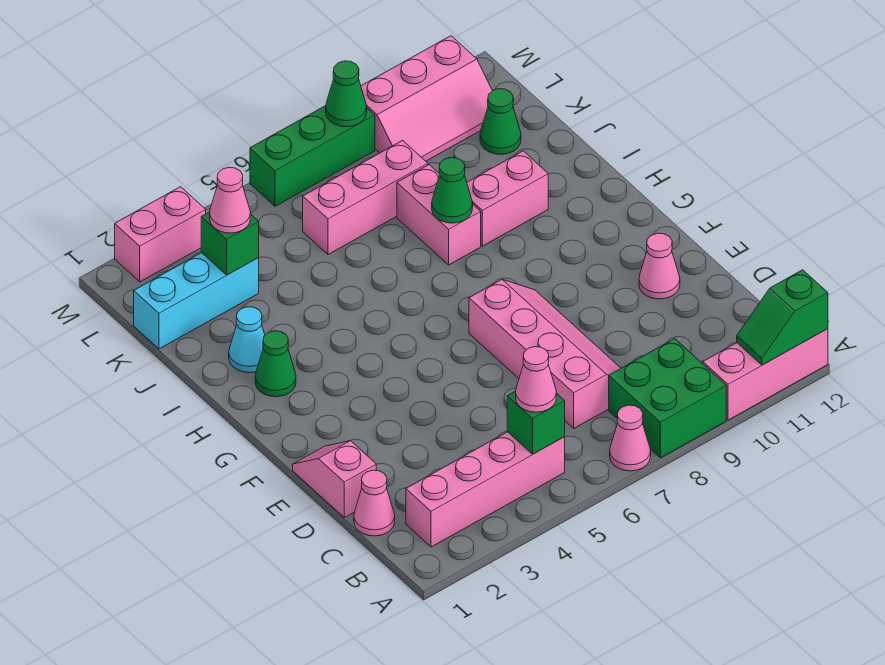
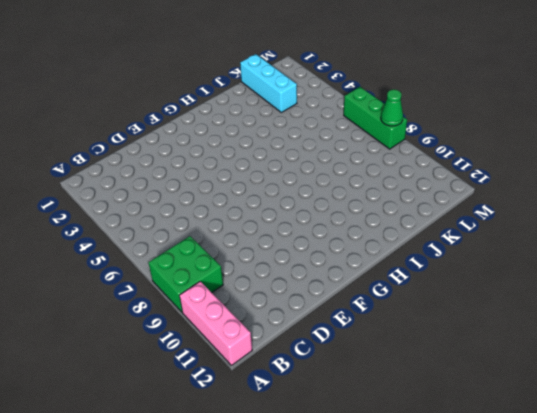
none -> pink cone A7 level 1
none -> pink brick B2:B5 level 1
none -> pink cone C1 level 1

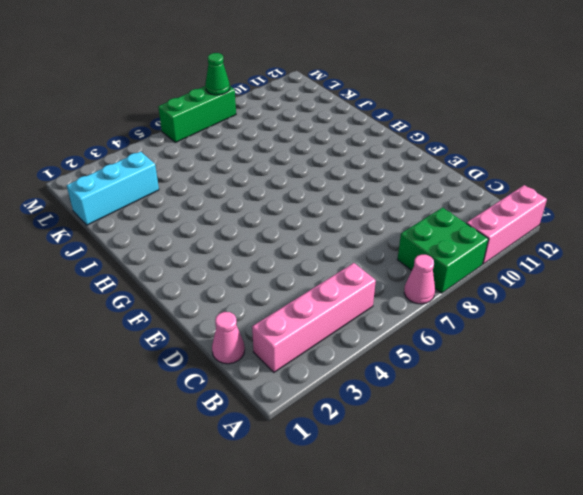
none -> pink slope C7:F8 level 1 top 7
none -> pink slope D1:E1 level 1 top D
none -> pink cone E11 level 1

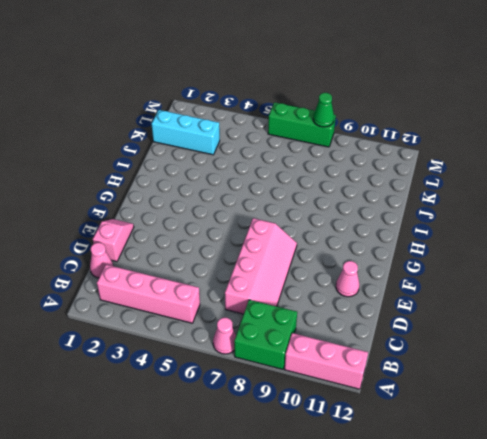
none -> green cone H2 level 1
none -> cyan cone I2 level 1
none -> pink brick I8:J8 level 1

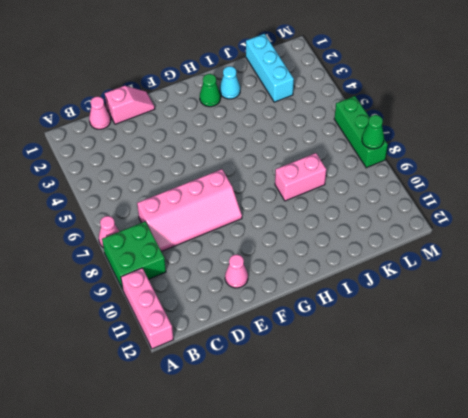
none -> pink brick B2:B5 level 1
none -> pink brick I9:I10 level 1
none -> pink brick K6:K8 level 1

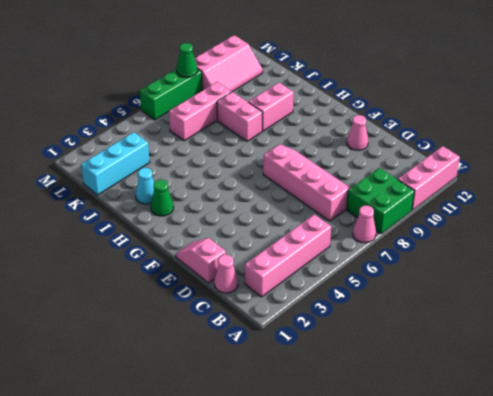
none -> green cone K11 level 1
none -> pink brick M2:M3 level 1
none -> green slope A11:A12 level 2 top 12

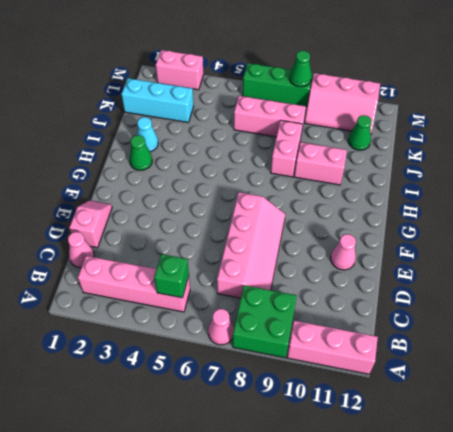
none -> green slope A11:A12 level 2 top 12
none -> green cone I8 level 2
none -> green brick K3 level 2

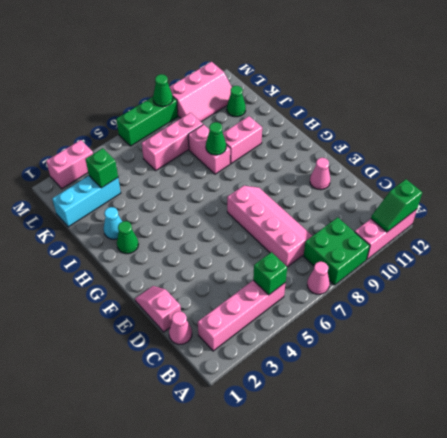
none -> pink cone B5 level 3
none -> pink cone K3 level 3

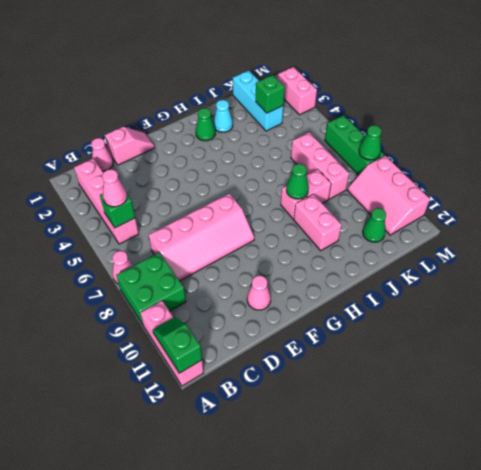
none -> pink cone K3 level 3

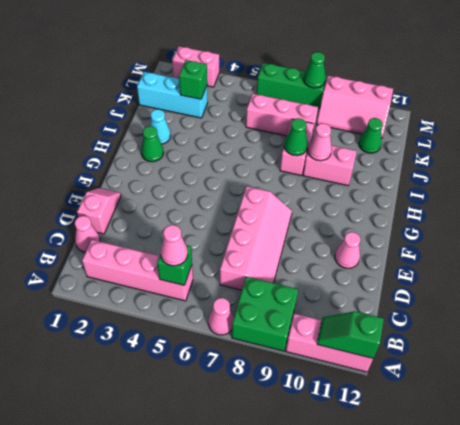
pink cone I9 level 2 -> pink cone K3 level 3

